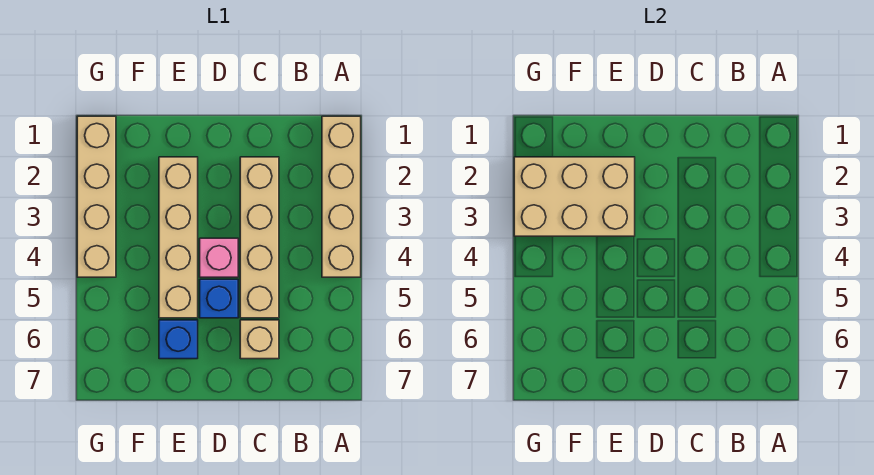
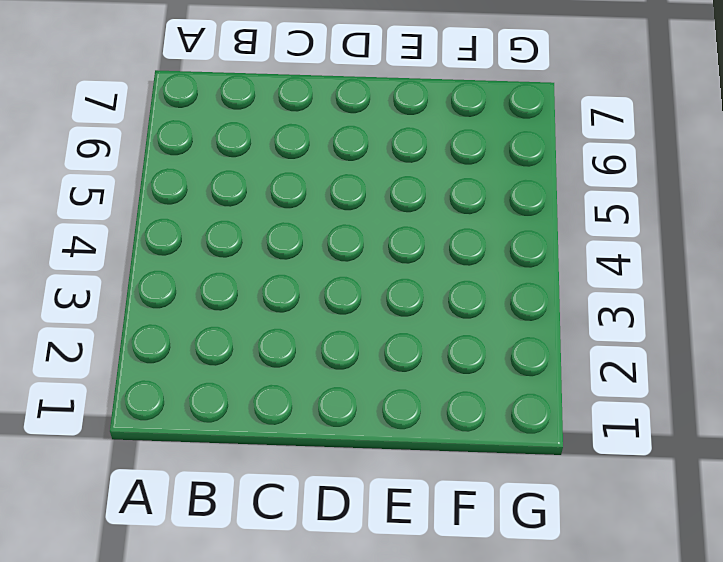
none -> tan brick A1:A4 level 1
none -> tan brick C2:C5 level 1

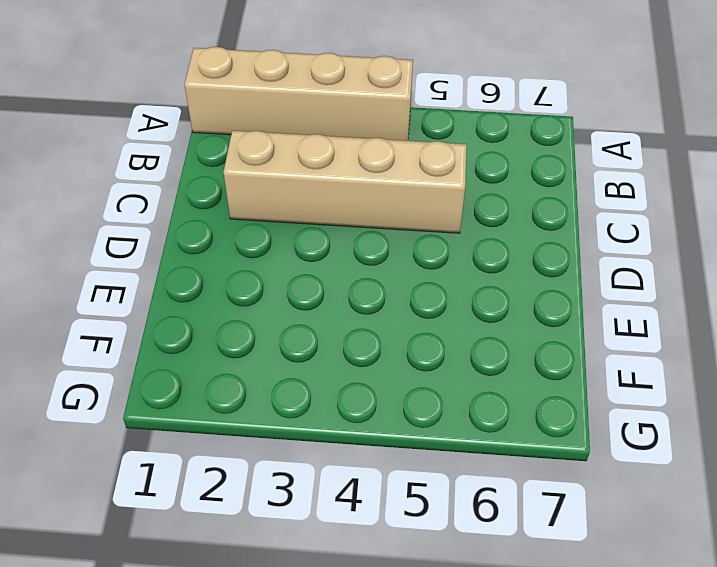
none -> tan brick C6 level 1
none -> pink brick D4 level 1

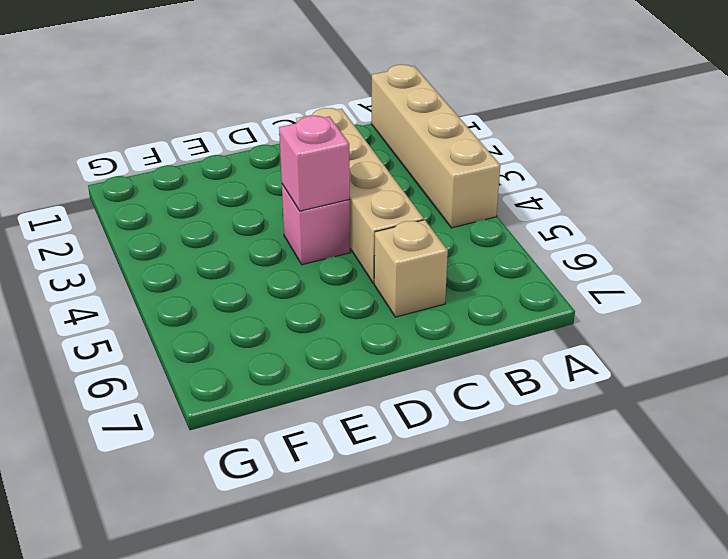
pink brick D4 level 2 -> none
none -> blue brick D5 level 1
none -> tan brick E2:E5 level 1

